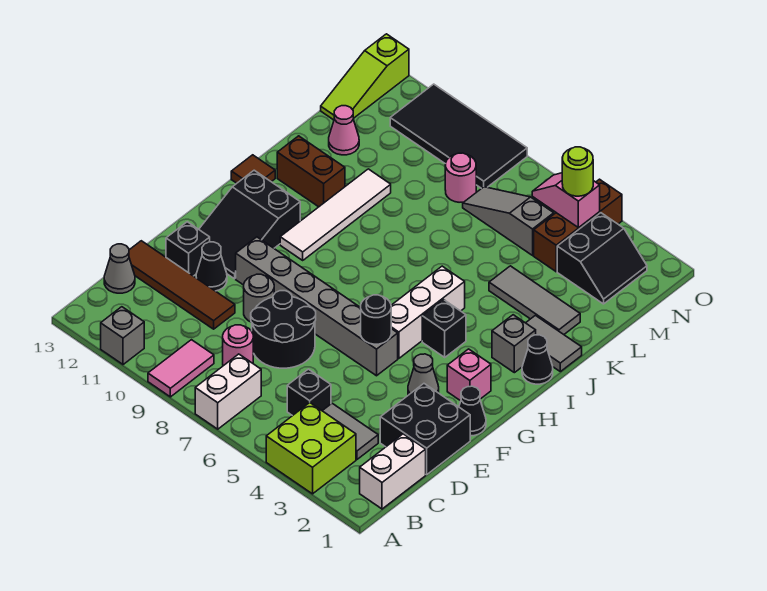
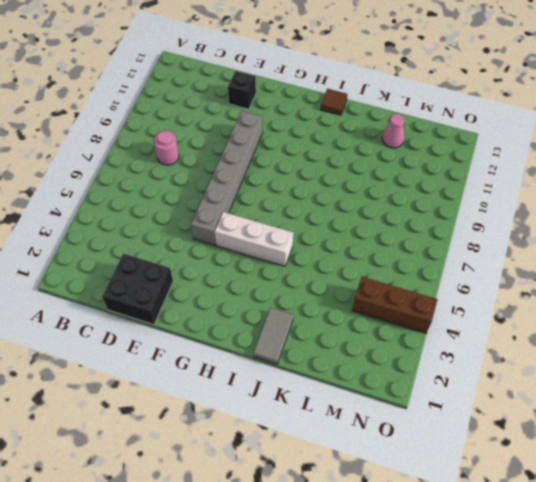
none -> lime brick A3:B4 level 1
none -> white brick A7:B7 level 1
none -> pink tile A9:B9 level 1
none -> grey brick A11 level 1

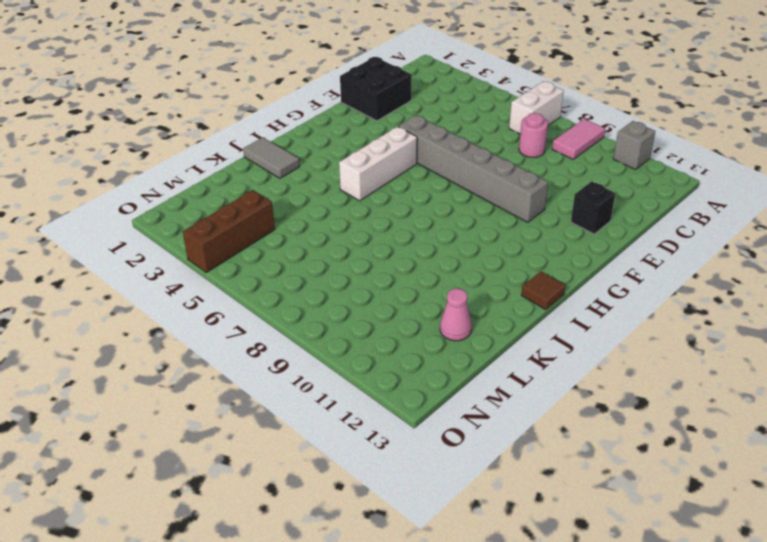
none -> lime brick A3:B4 level 1
none -> white brick B1:C1 level 1
none -> grey tile C3:C4 level 1
none -> black brick C5 level 1

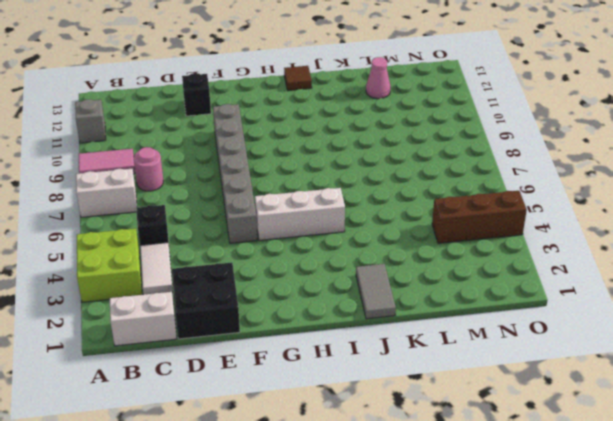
white tile C3:C4 level 1 -> grey tile C3:C4 level 1
none -> grey cone C13 level 1
none -> black round brick D7:E8 level 1
none -> brown tile D10:D13 level 1
none -> grey round brick E9 level 1

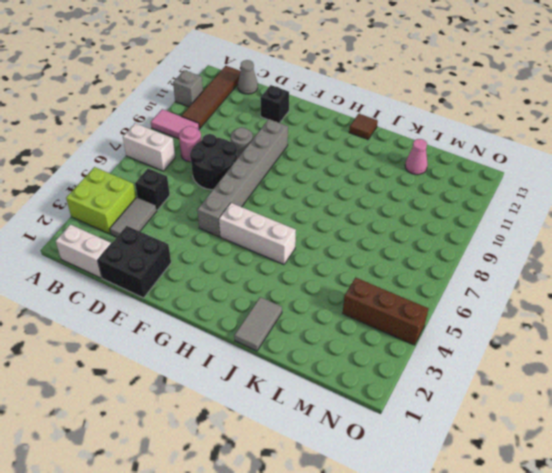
brown tile B10:B13 level 1 -> brown tile D10:D13 level 1
none -> black cone E11 level 1
none -> black cone F1 level 1
none -> grey cone F3 level 1
none -> black slope F11:H12 level 1 top H

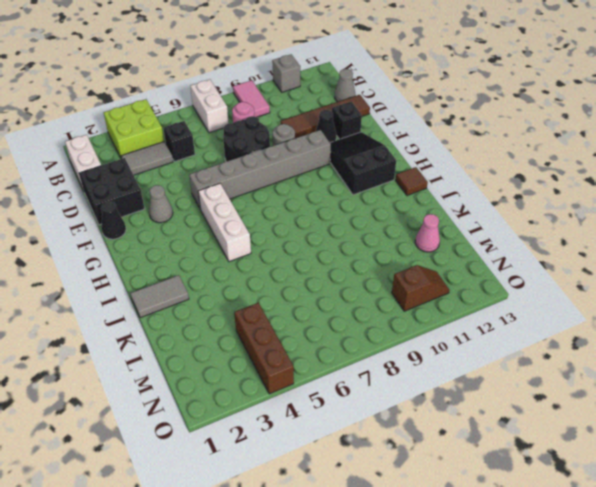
brown slope N10:N11 level 1 top 10 -> black tile N8:O11 level 1
none -> pink brick G2 level 1
none -> black brick H4 level 1
none -> white tile H10:K10 level 1
none -> black cone I1 level 1

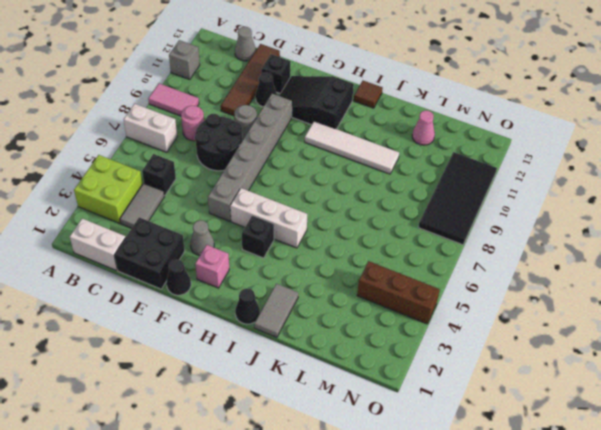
none -> grey brick I2 level 1
none -> brown brick J11:J12 level 1
none -> grey tile K2:K4 level 1
none -> black slope M2:N3 level 1 top 3

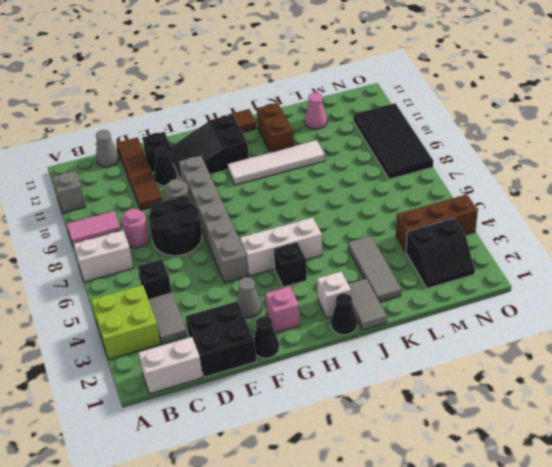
white brick I2 level 1 -> grey brick I2 level 1
none -> grey slope M5:M7 level 1 top 5
none -> pink round brick M8 level 1
none -> lime slope M13:O13 level 1 top O
none -> black round brick F5 level 2

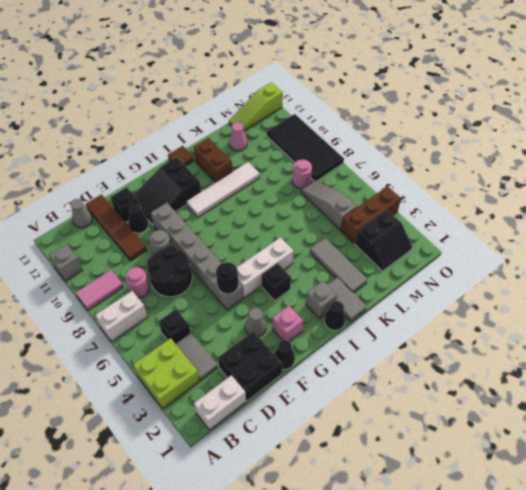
none -> pink slope N4:N5 level 2 top 4
none -> lime round brick N4 level 3

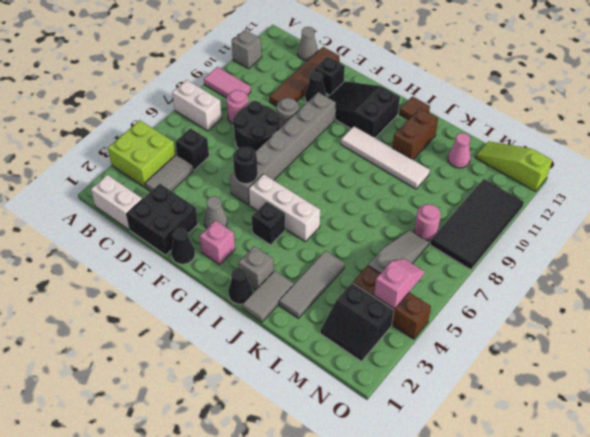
none -> lime round brick N4 level 3

